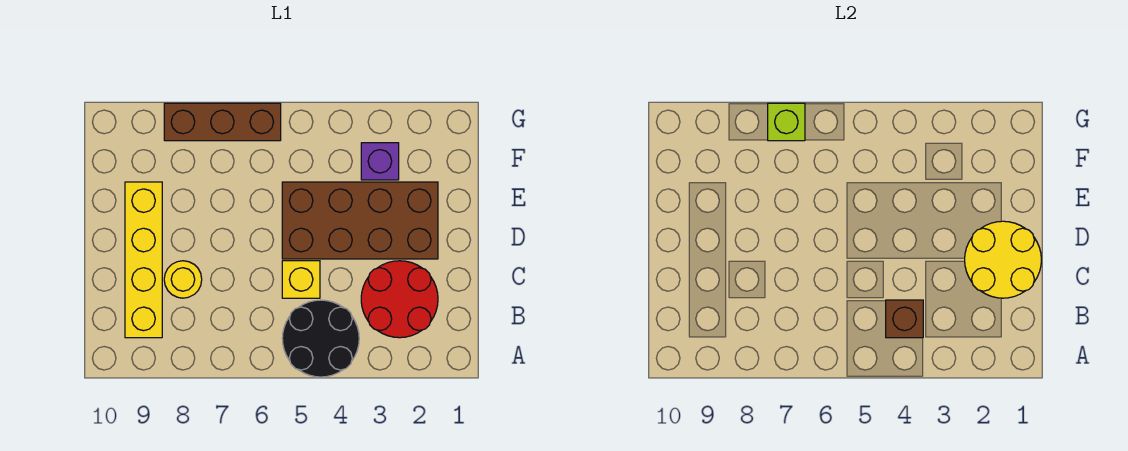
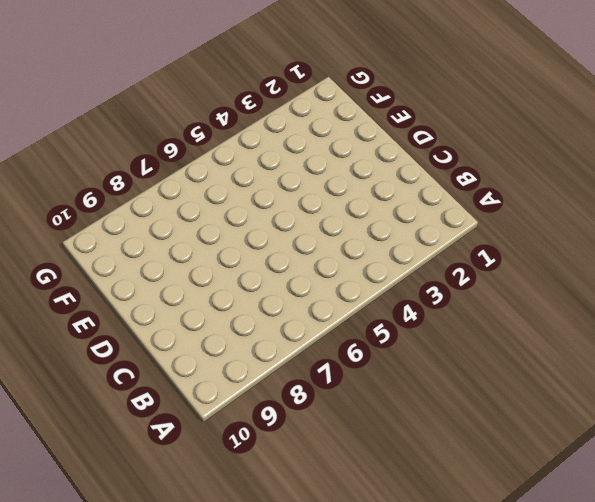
none -> black round brick A4:B5 level 1
none -> red round brick B2:C3 level 1

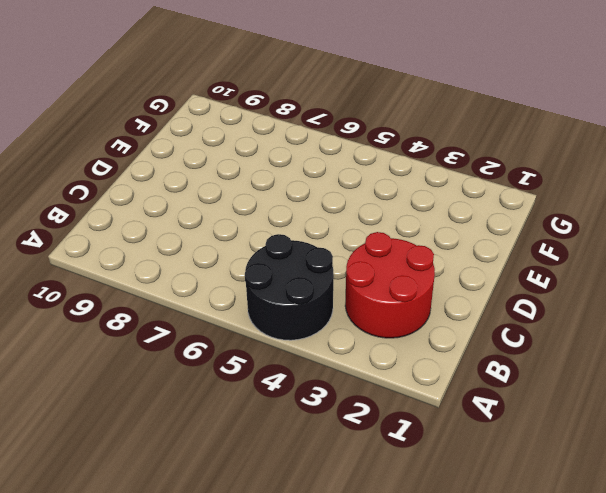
none -> yellow brick B9:E9 level 1
none -> yellow brick C5 level 1

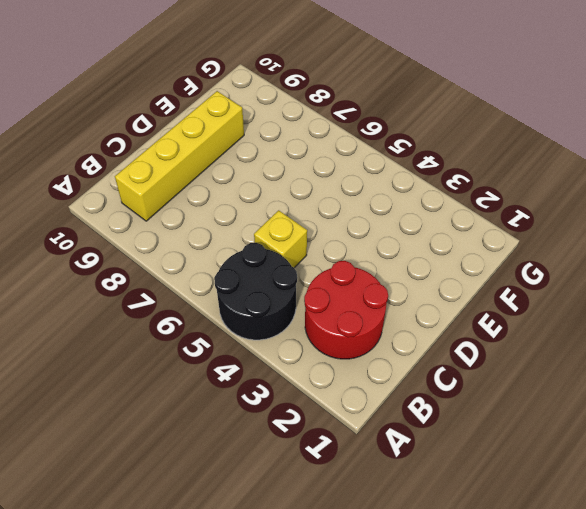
none -> yellow round brick C8 level 1
none -> brown brick D2:E5 level 1

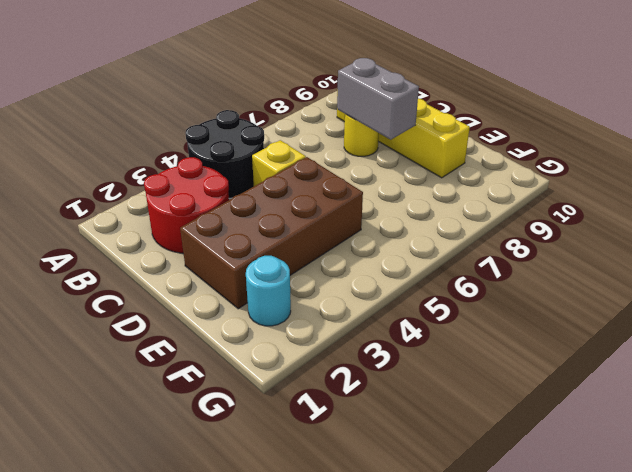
grey brick C8:D8 level 2 -> none
cyan round brick F2 level 1 -> none
none -> purple brick F3 level 1
none -> brown brick G6:G8 level 1

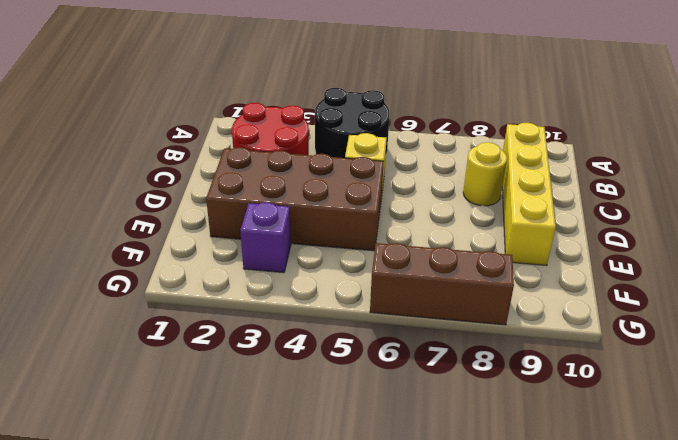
none -> brown brick B4 level 2
none -> yellow round brick C1:D2 level 2

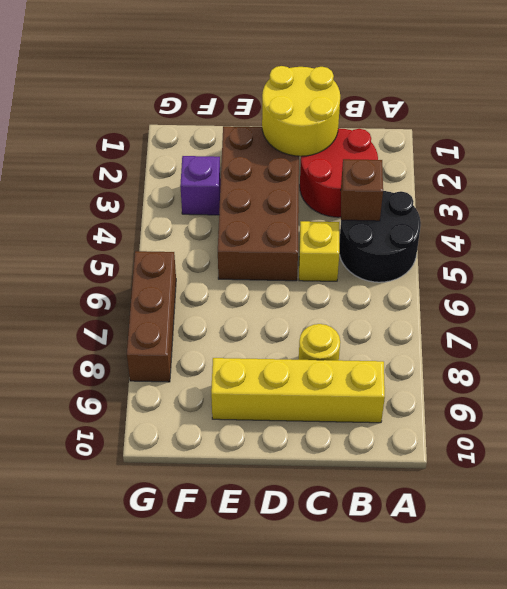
none -> lime brick G7 level 2

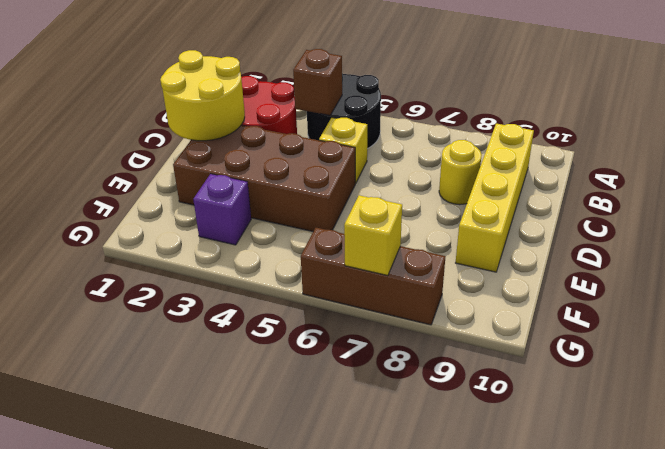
yellow brick G7 level 2 -> lime brick G7 level 2

